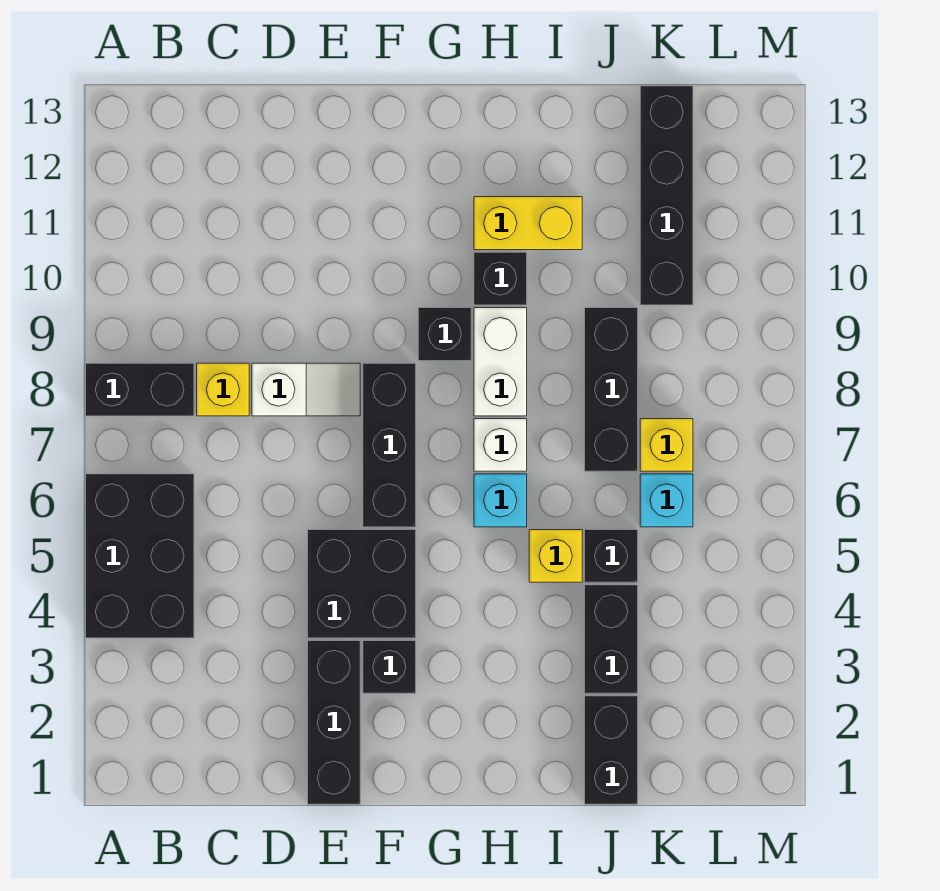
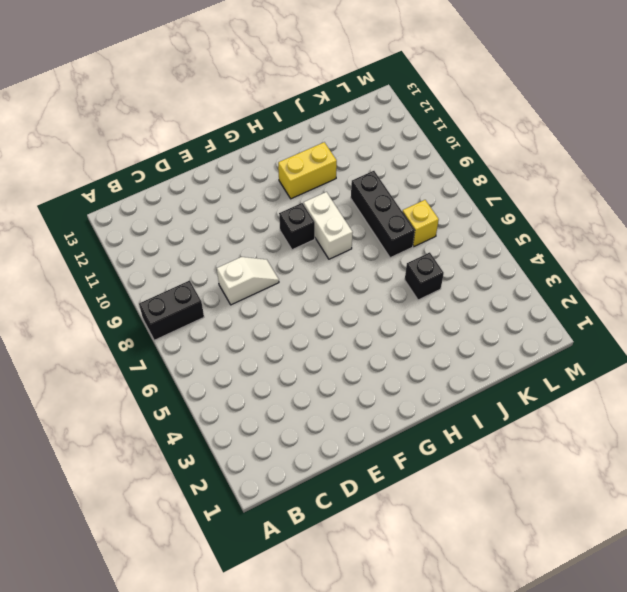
none -> black brick A4:B6 level 1
none -> yellow brick C8 level 1
none -> black brick E1:E3 level 1

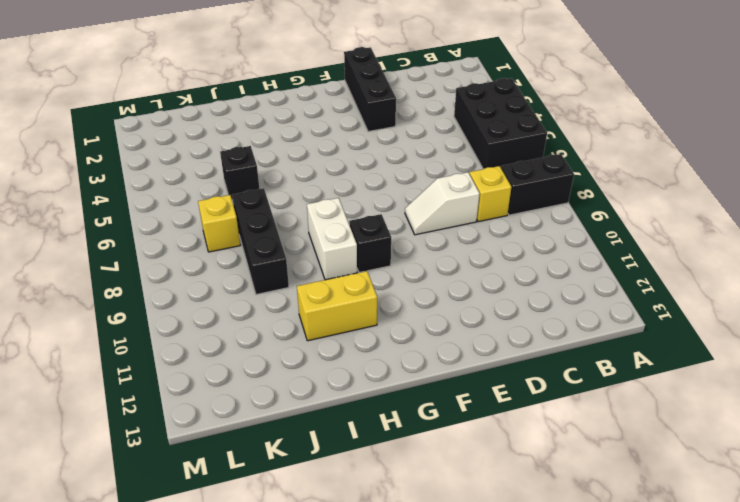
none -> black brick E4:F5 level 1
none -> black brick F3 level 1
none -> black brick F6:F8 level 1

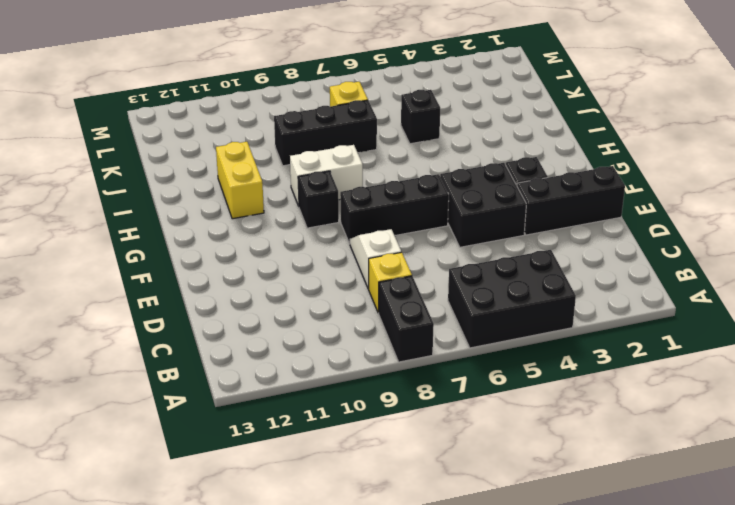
none -> cyan brick H6 level 1
none -> white brick H7 level 1
none -> black brick H10 level 1

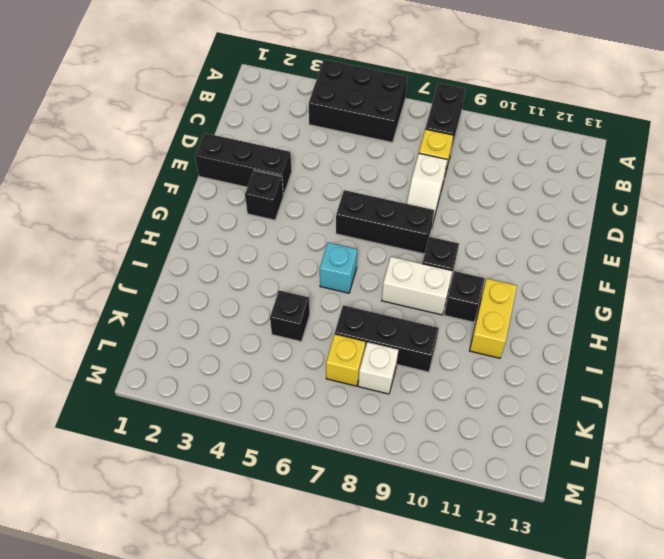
white brick K8 level 1 -> white brick H7 level 1
none -> black brick E4:F5 level 1
none -> yellow brick I5 level 1
none -> black brick J1:J2 level 1

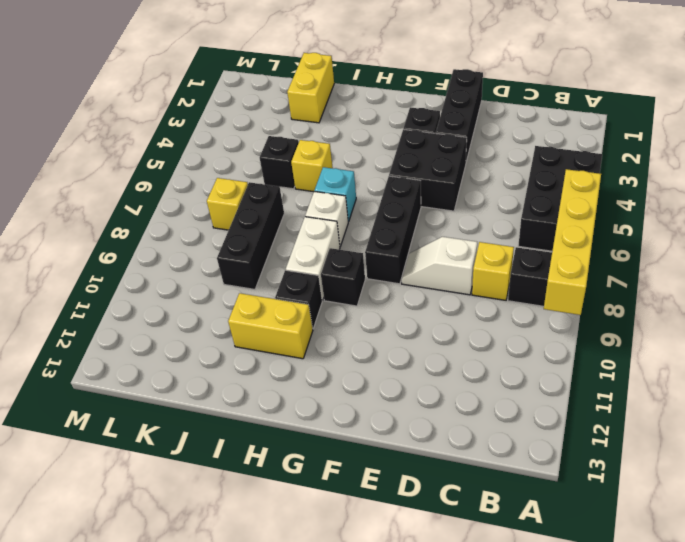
yellow brick A6:A9 level 2 -> none
yellow brick J1:J2 level 1 -> black brick J1:J2 level 1
none -> black brick J3:J4 level 1
none -> cyan brick K6 level 1
none -> black brick K10:K13 level 1

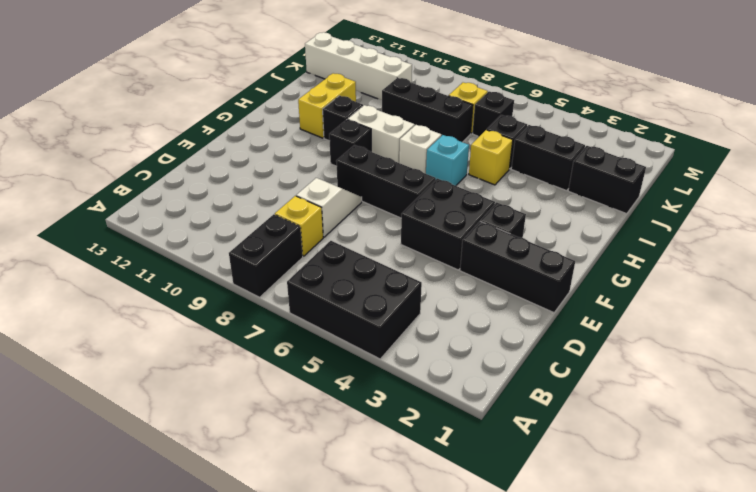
black brick K6 level 1 -> cyan brick K6 level 1
white brick K10:K13 level 1 -> black brick K10:K13 level 1

